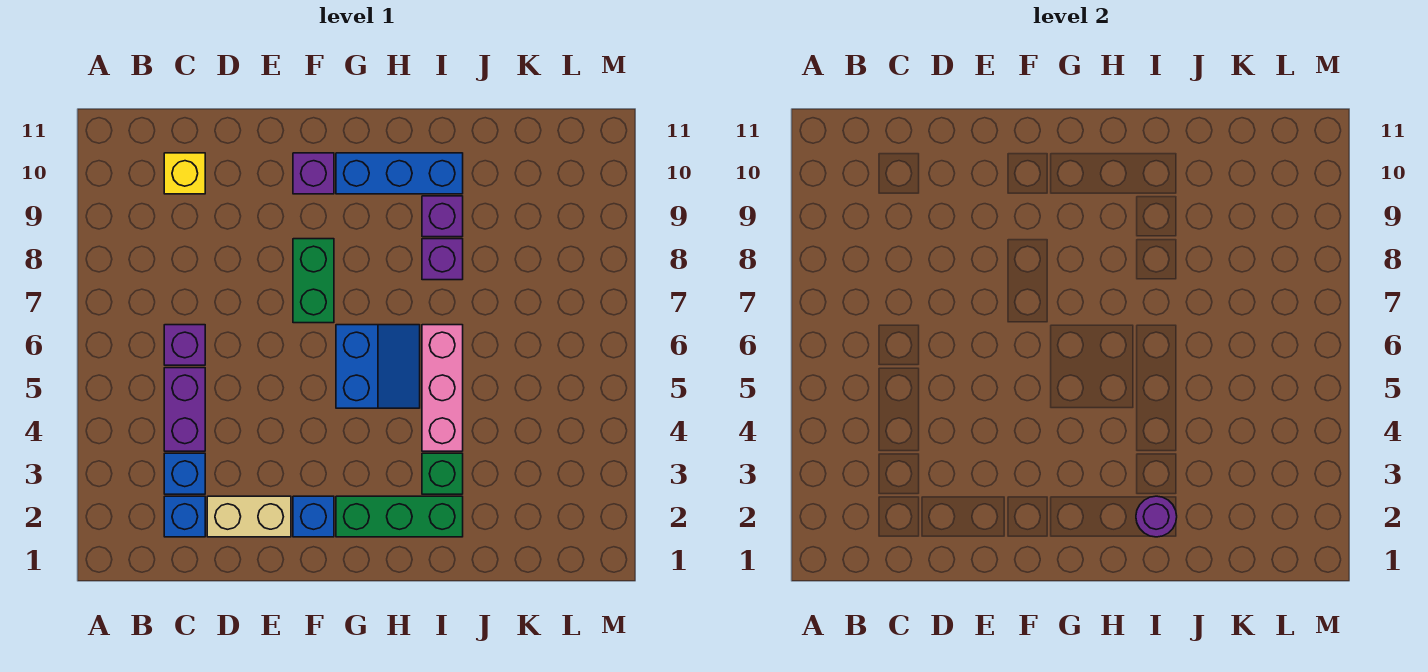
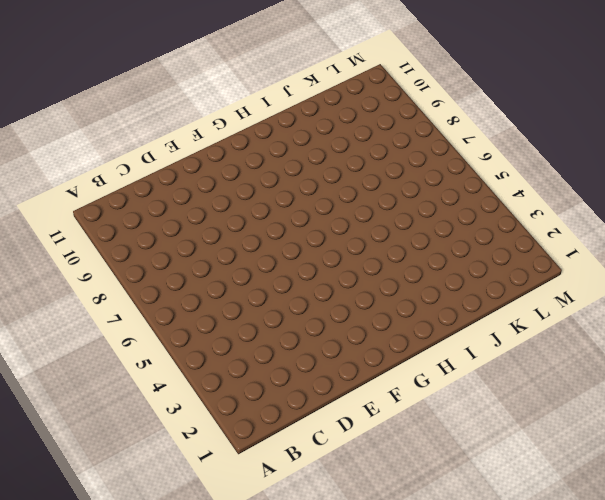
none -> blue brick C2 level 1
none -> blue brick C3 level 1
none -> purple brick C4:C5 level 1

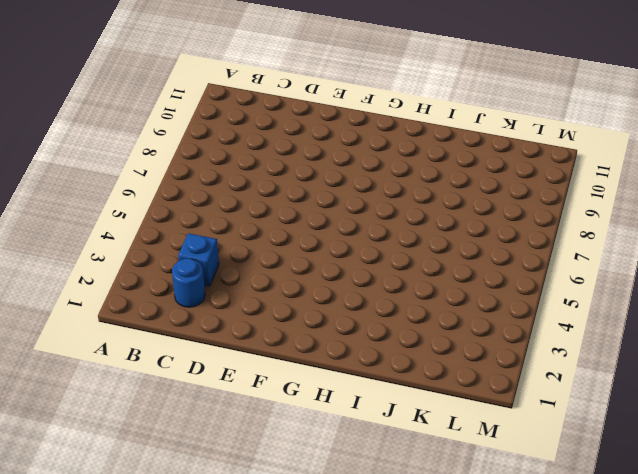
blue round brick C2 level 1 -> blue brick C2 level 1
none -> purple brick C4:C5 level 1
none -> purple brick C6 level 1
none -> yellow brick C10 level 1

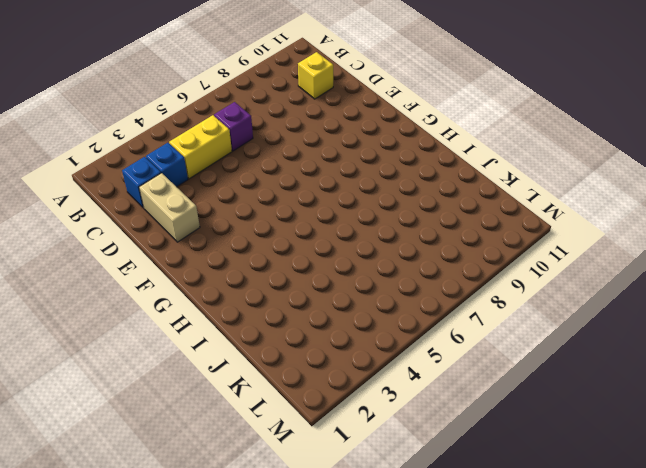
yellow brick C4:C5 level 1 -> purple brick C4:C5 level 1
none -> blue brick F2 level 1
none -> green brick F7:F8 level 1
none -> purple brick F10 level 1

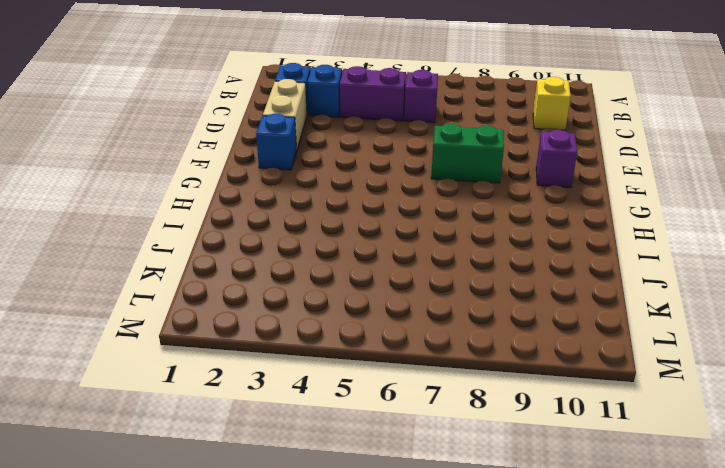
none -> green brick G2:I2 level 1
none -> blue slope G5:H6 level 1 top G
none -> blue brick G10:I10 level 1

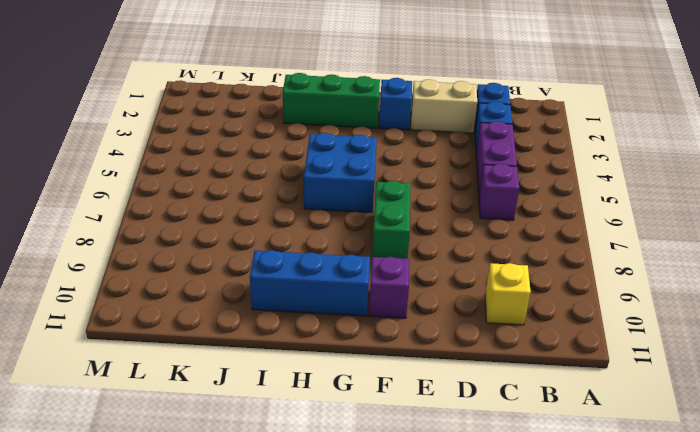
blue brick G5:H6 level 1 -> blue slope G5:H6 level 1 top G
none -> green brick I3 level 1
none -> pink brick I4:I6 level 1
none -> purple brick I8 level 1

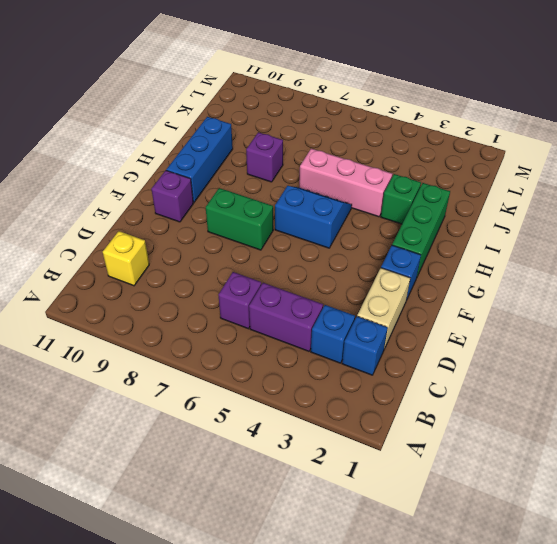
none -> purple brick I9 level 1
none -> purple round brick I2 level 2

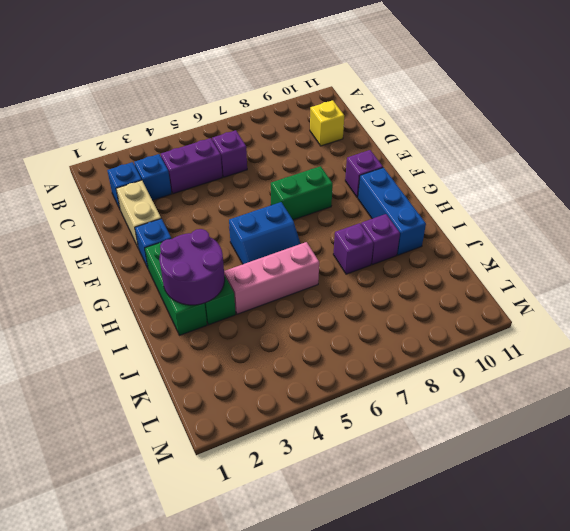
purple round brick H2:I3 level 2 -> purple round brick I2 level 2

